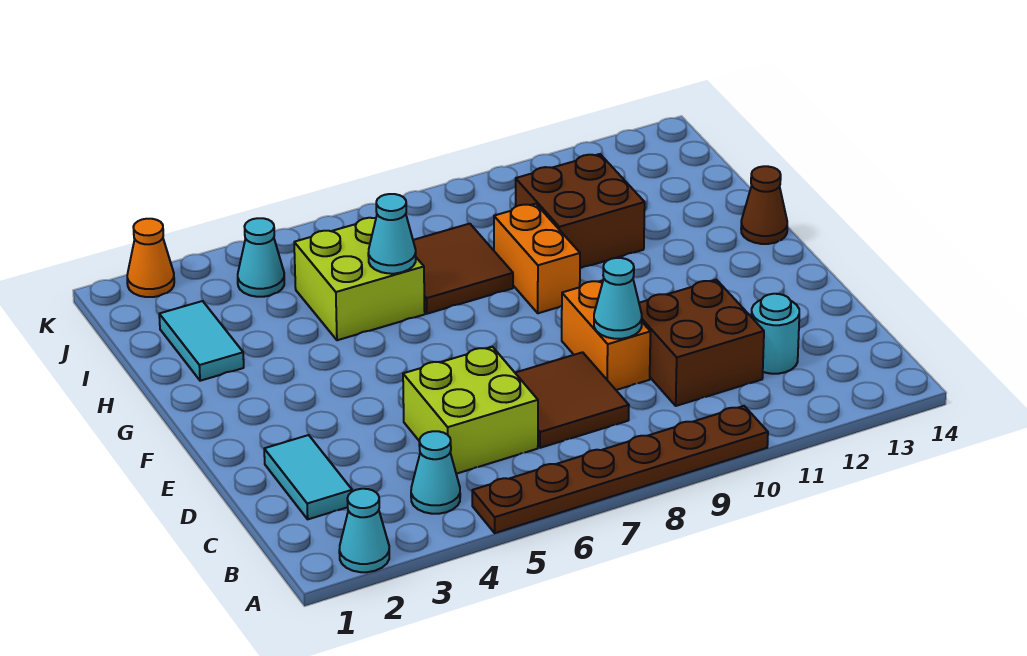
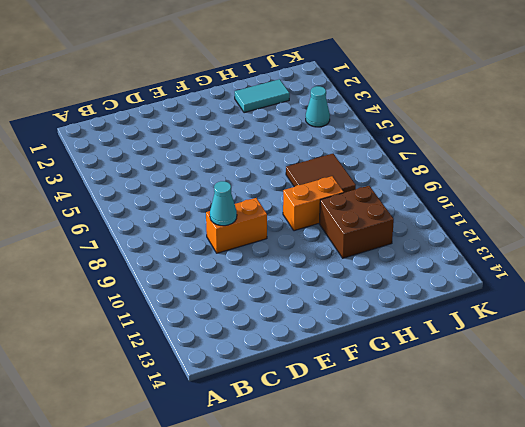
none -> cyan cone A2 level 1
none -> brown plate A5:A10 level 1
none -> cyan cone B4 level 1

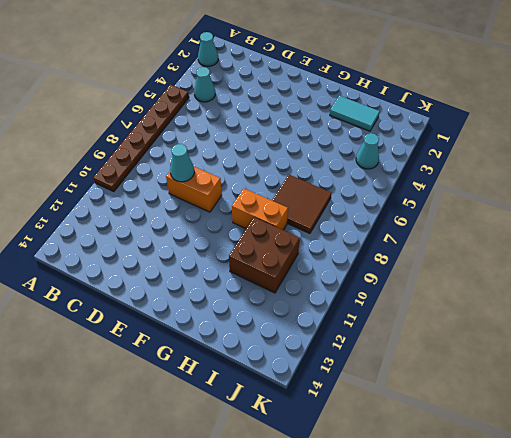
none -> cyan tile C2:D2 level 1
none -> lime brick C5:D6 level 1
none -> brown tile C7:D8 level 1

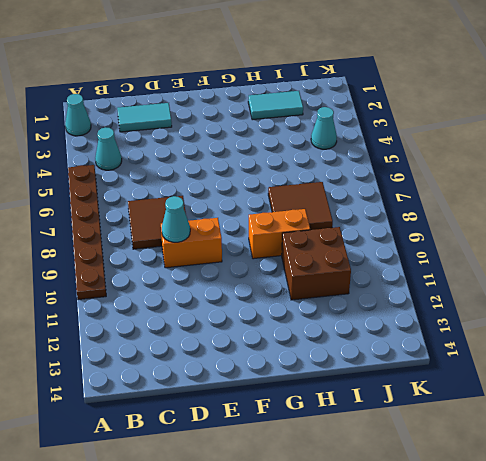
none -> lime brick C5:D6 level 1
none -> brown brick C10:D11 level 1
none -> cyan round brick C12 level 1

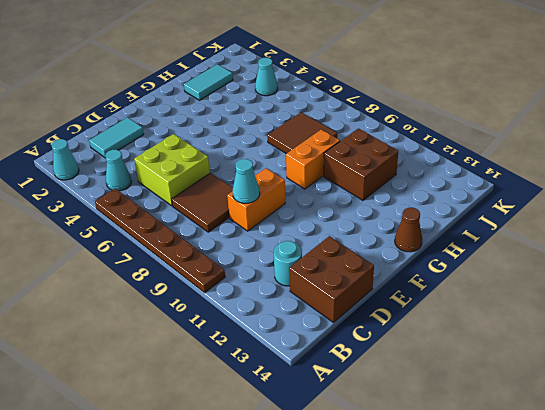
brown brick C13:D14 level 1 -> brown brick C10:D11 level 1
none -> lime brick H5:I6 level 1
none -> orange cone K2 level 1
none -> cyan cone H6 level 2

